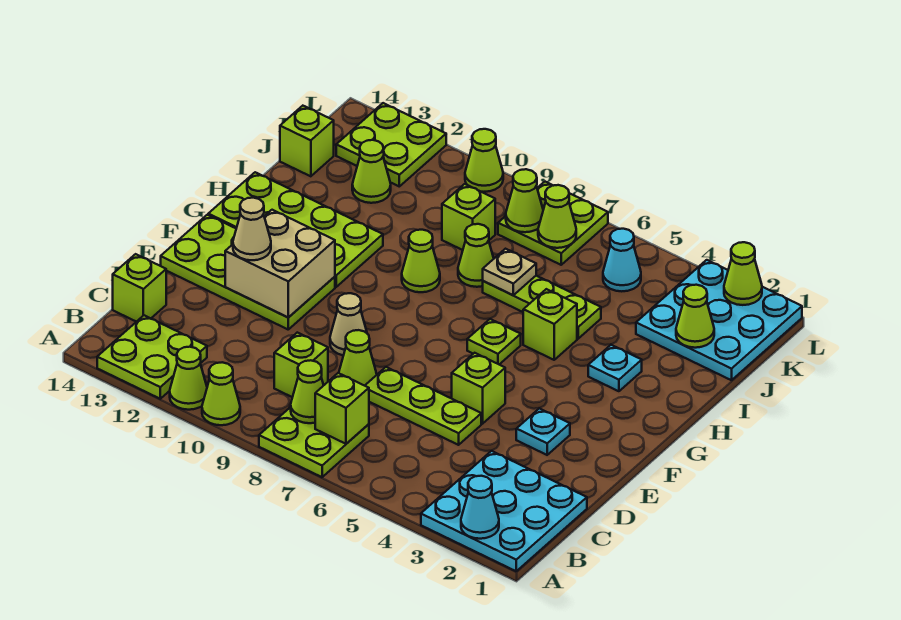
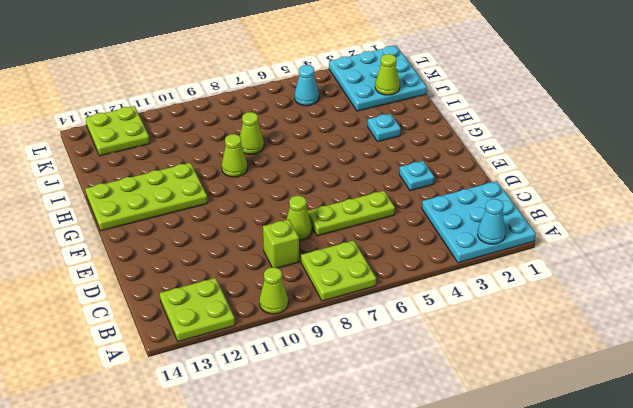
none -> lime cone A11 level 1
none -> lime brick C14 level 1
none -> lime brick E5 level 1
none -> tan cone E9 level 1

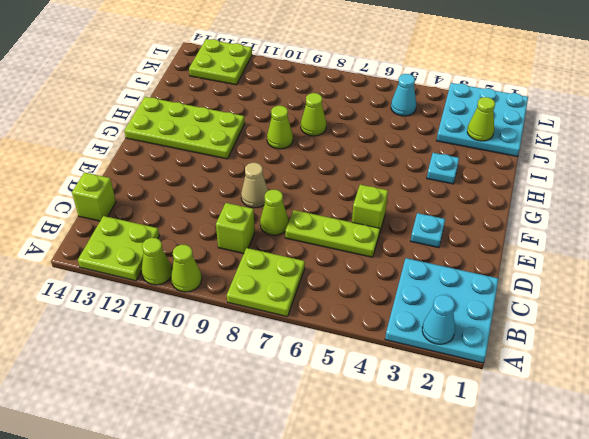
none -> lime plate E11:F14 level 1
none -> lime plate G6 level 1
none -> lime brick H5 level 1
none -> lime plate I5:I7 level 1

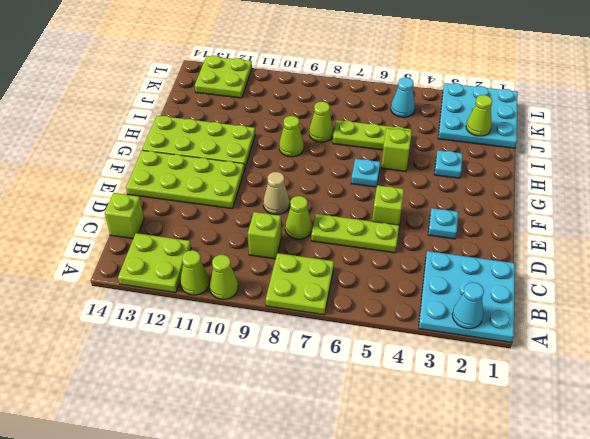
cyan plate G6 level 1 -> lime plate G6 level 1
none -> lime brick J9 level 1
none -> lime cone J12 level 1
none -> lime brick J14 level 1
none -> lime plate K7:L8 level 1

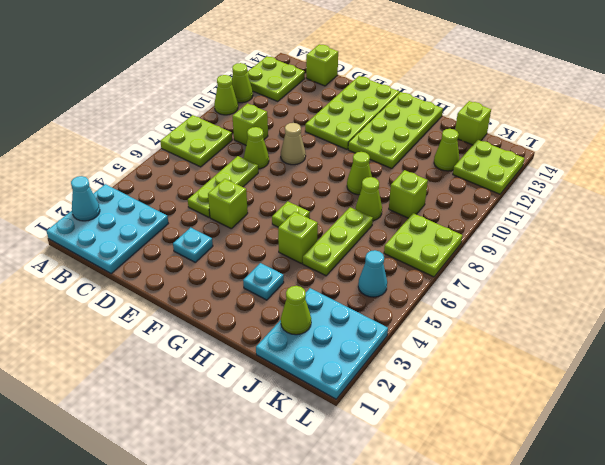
none -> lime cone L10 level 1
none -> lime brick B7 level 2
none -> lime cone B8 level 2
none -> tan brick E11:F12 level 2

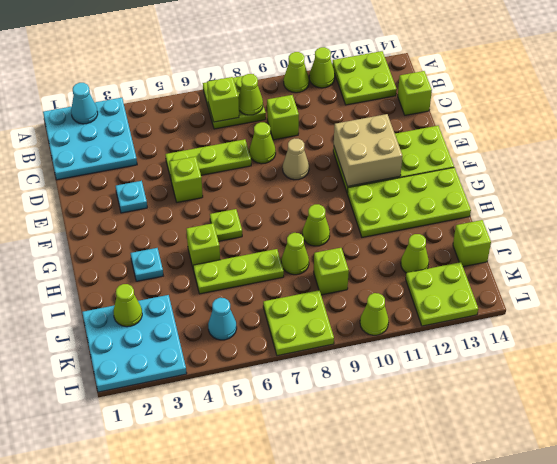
none -> tan plate I7 level 2
none -> lime cone K7 level 2
none -> lime cone K8 level 2
none -> lime cone L2 level 2

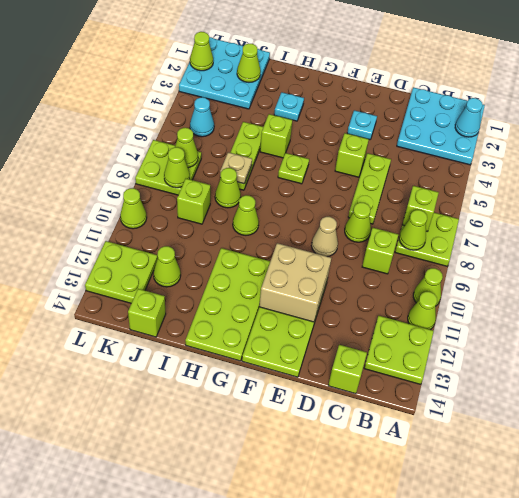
none -> tan cone E12 level 3

